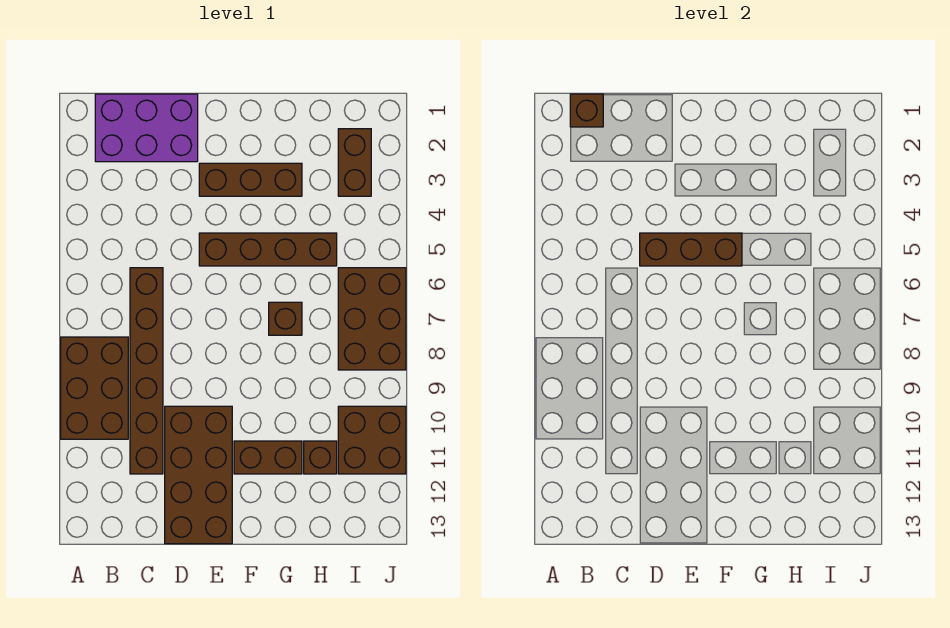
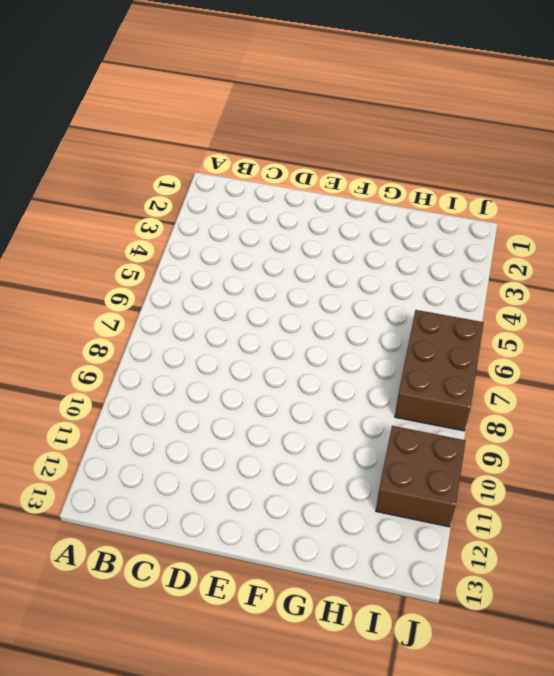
none -> brown brick A8:B10 level 1
none -> purple brick B1:D2 level 1
none -> brown brick C6:C11 level 1

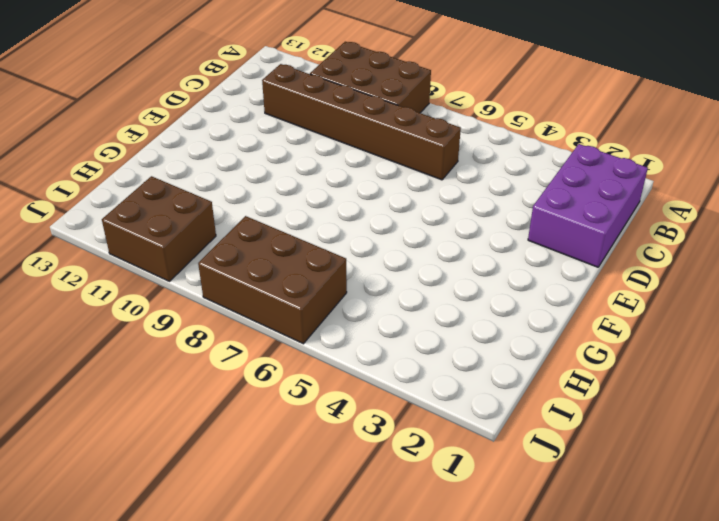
none -> brown brick D10:E13 level 1
none -> brown brick E3:G3 level 1
none -> brown brick E5:H5 level 1

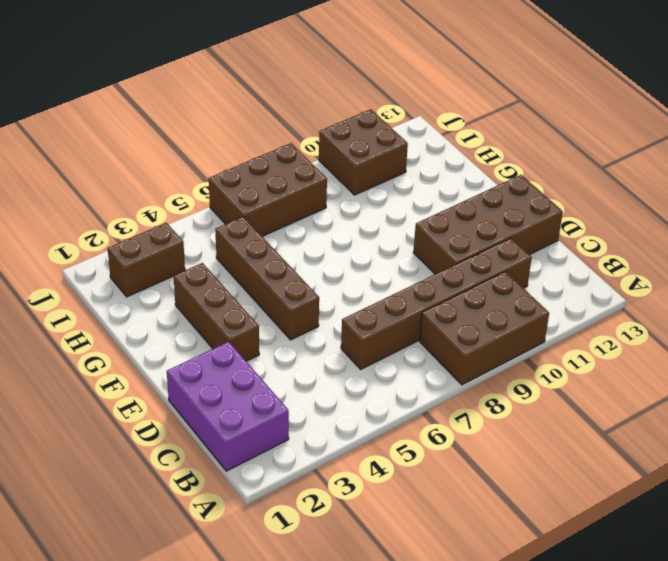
none -> brown brick F11:G11 level 1
none -> brown brick G7 level 1
none -> brown brick H11 level 1

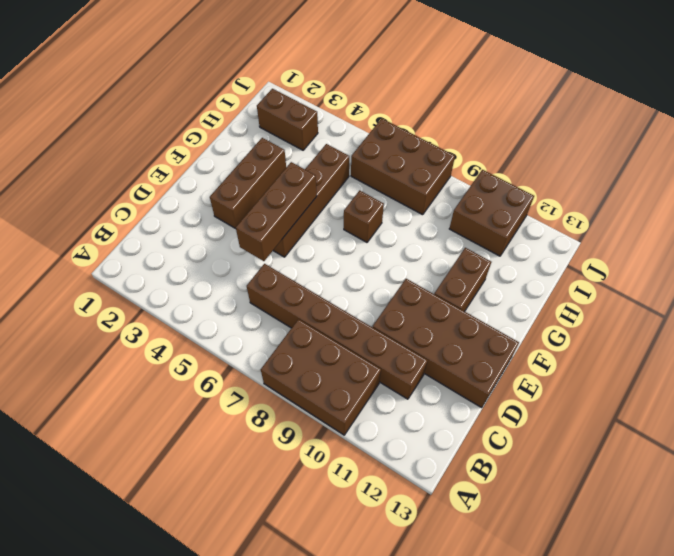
none -> purple brick B1:D2 level 1
none -> brown brick H11 level 1
none -> brown brick B1 level 2

